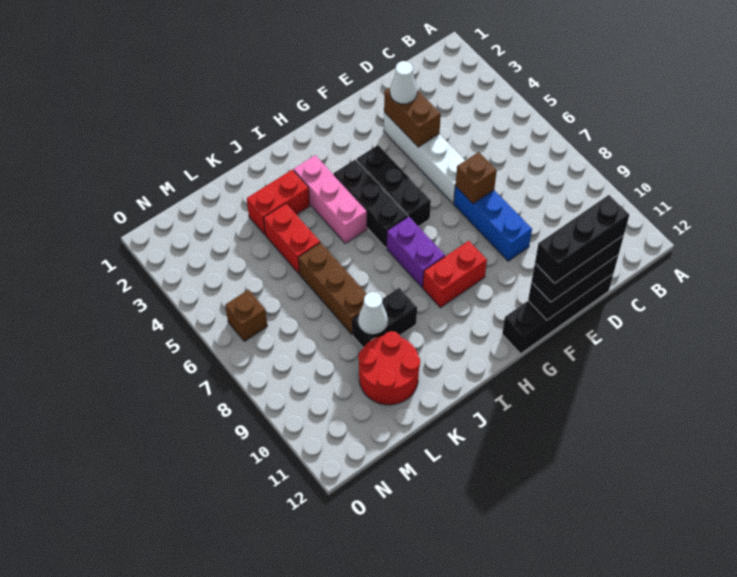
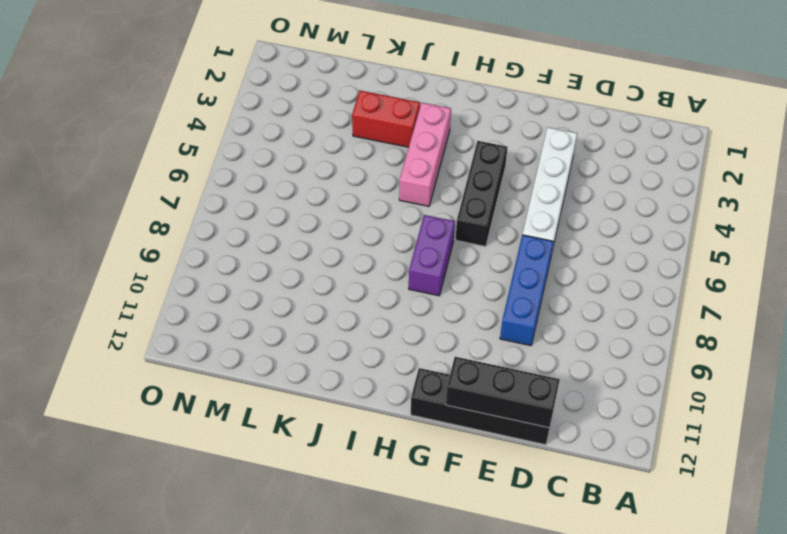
none -> red brick G9:H9 level 1
none -> black brick H4:H6 level 1
none -> black brick J9:K9 level 1

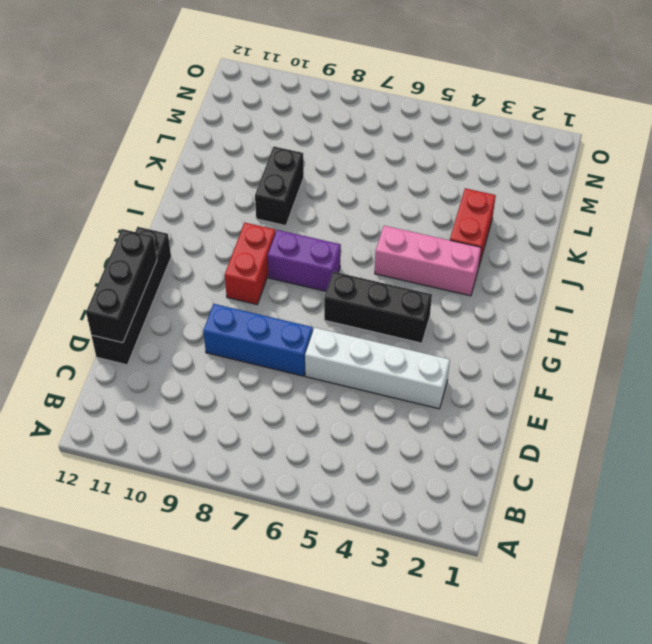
none -> black brick H4:H6 level 1
none -> red brick K4:K5 level 1
none -> brown brick K6:K8 level 1

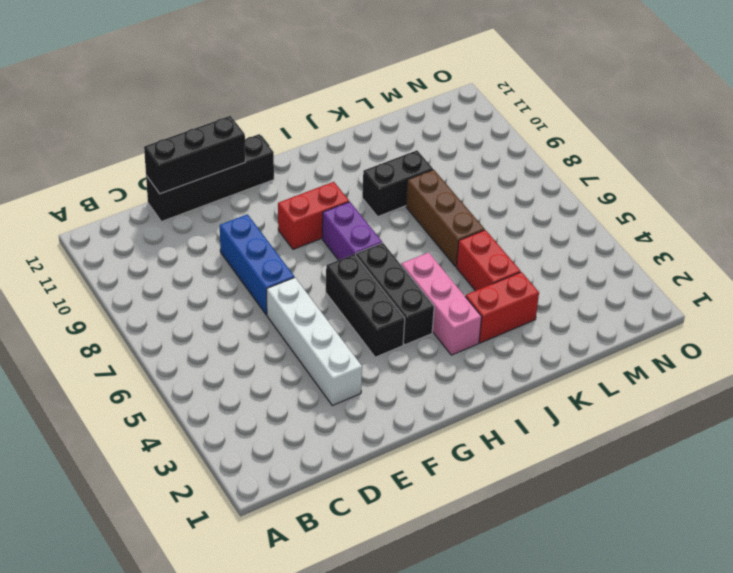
none -> red round brick K10:L11 level 1
none -> brown brick N6 level 1
none -> brown brick E3:E4 level 2

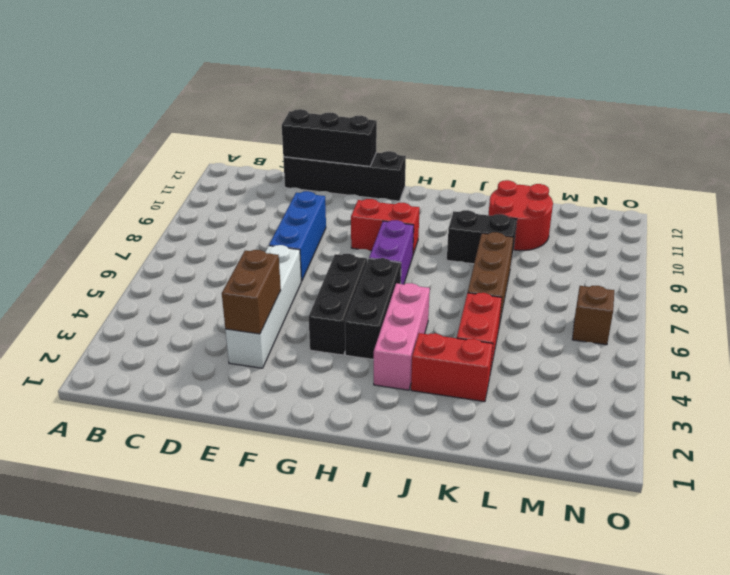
none -> brown brick E7 level 2
none -> white cone K9 level 2
none -> black brick D12:F12 level 3

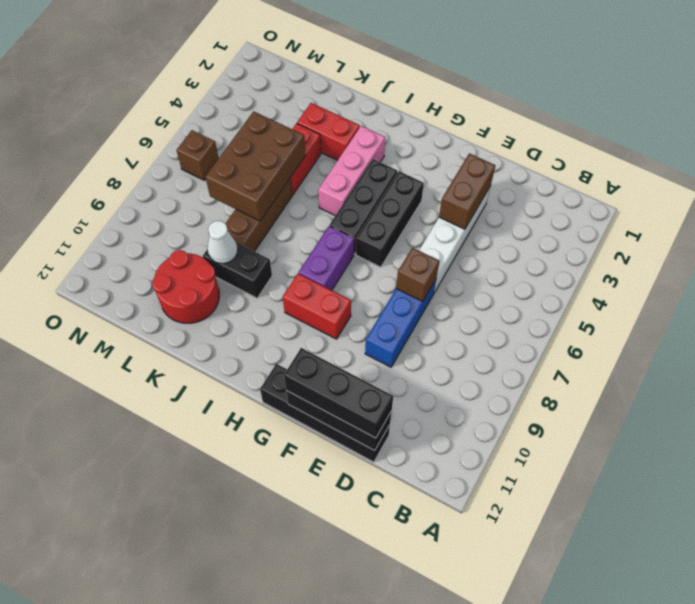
brown brick K5:L7 level 2 -> none
none -> white cone E3 level 3
none -> black brick D12:F12 level 4

